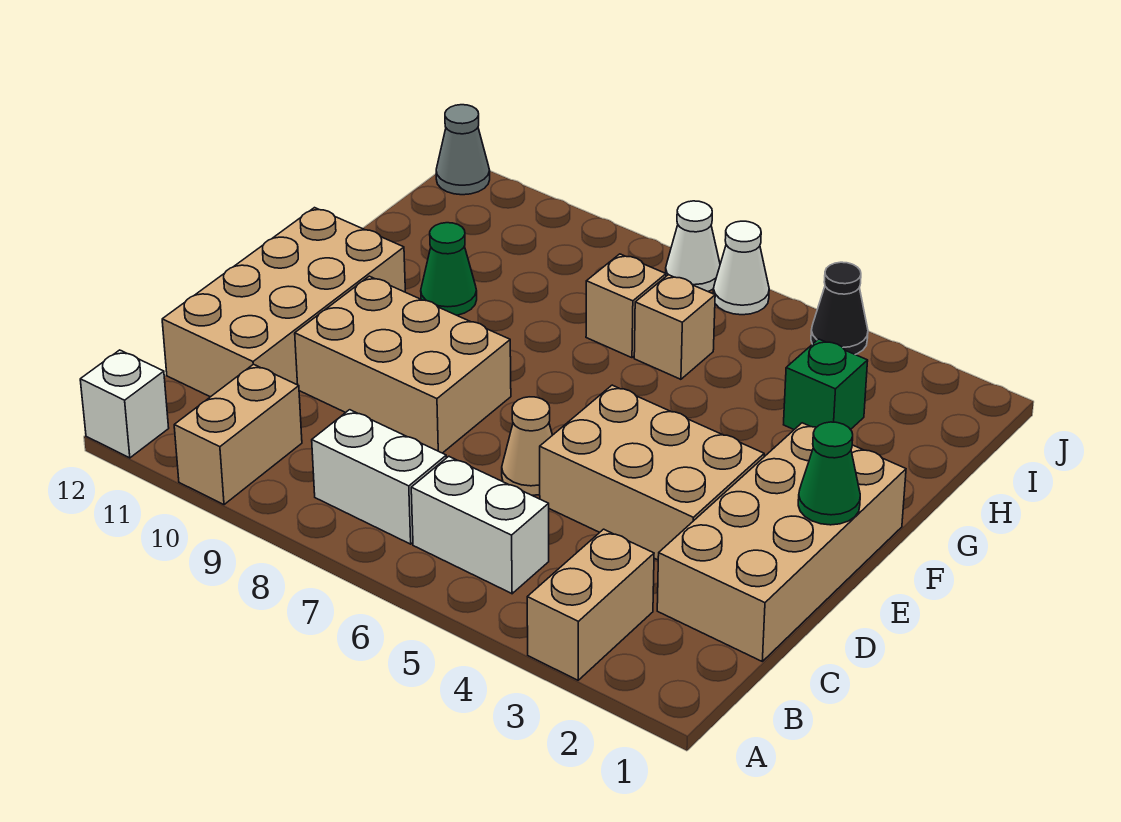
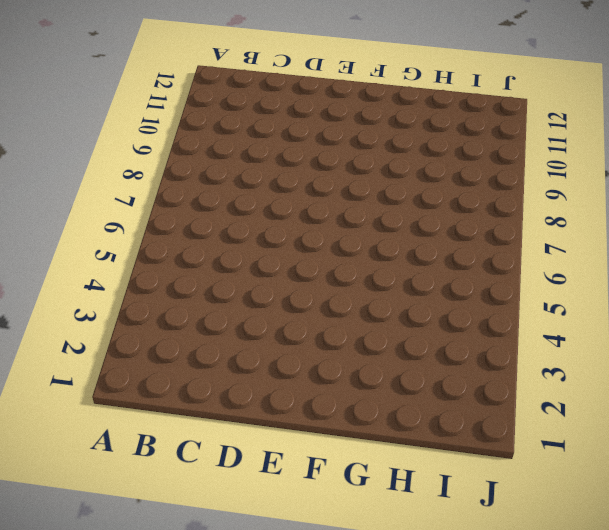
none -> tan brick A3:B3 level 1
none -> tan brick A10:B10 level 1
none -> white brick A12 level 1

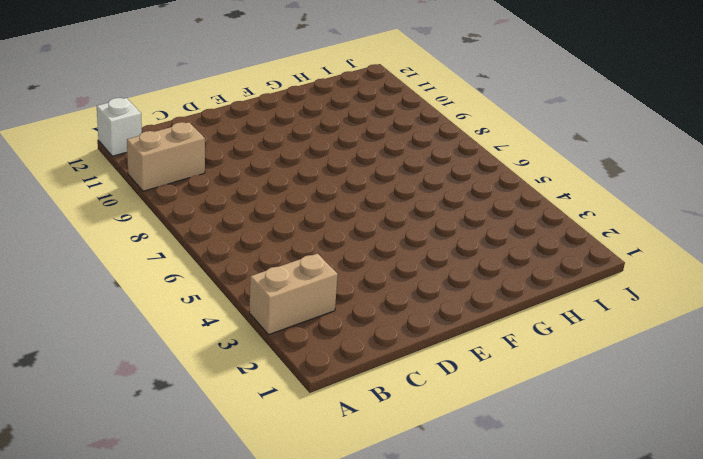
none -> white brick B5:B6 level 1
none -> white brick B7:B8 level 1
none -> tan brick C1:F2 level 1

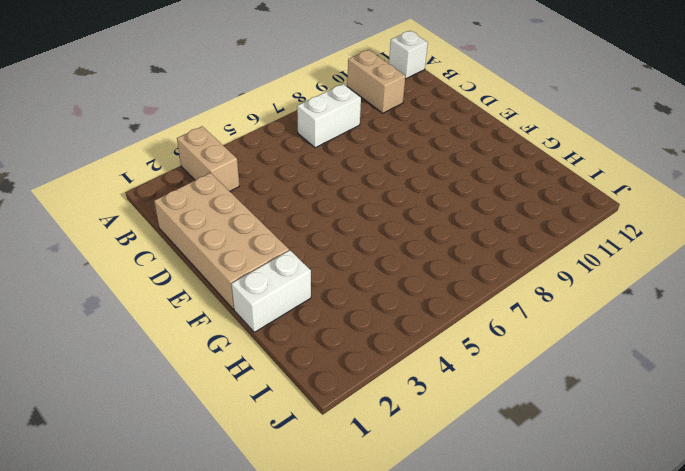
white brick G1:G2 level 1 -> white brick B5:B6 level 1
none -> tan brick C11:F12 level 1
none -> tan brick D3:E5 level 1
none -> tan cone D6 level 1

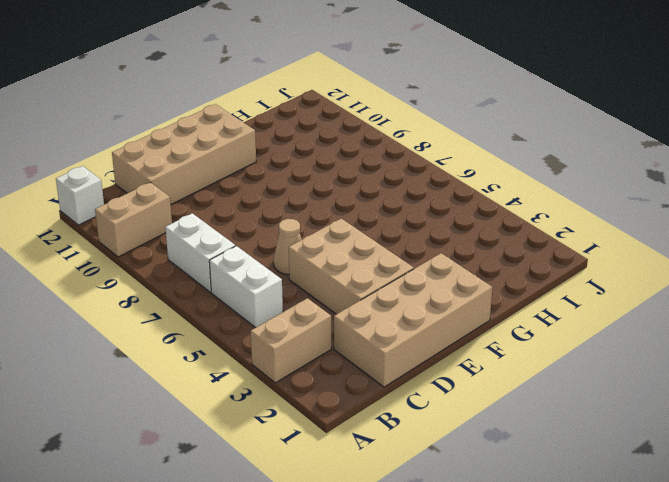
none -> tan brick D8:E10 level 1
none -> green cone G10 level 1
none -> green brick H3 level 1

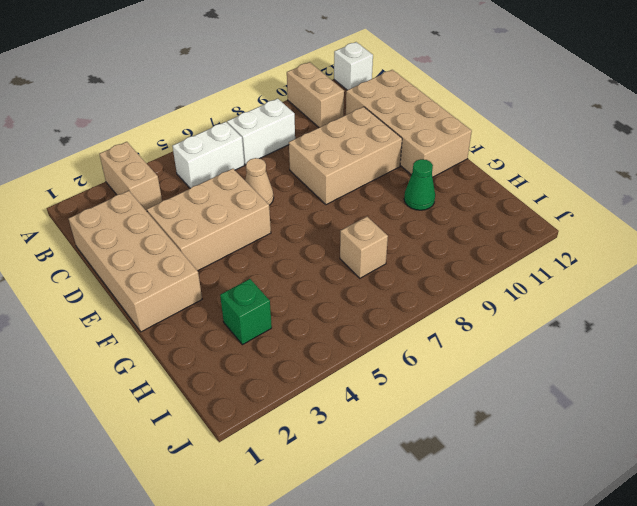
none -> tan brick H6 level 1
none -> black cone J4 level 1
none -> white cone J6 level 1

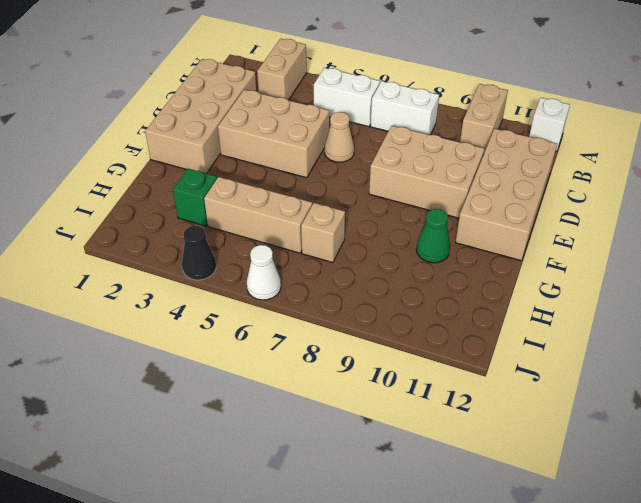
tan brick H4:H6 level 1 -> tan brick H6 level 1
none -> white cone J7 level 1
none -> grey cone J12 level 1
none -> green cone E1 level 2

